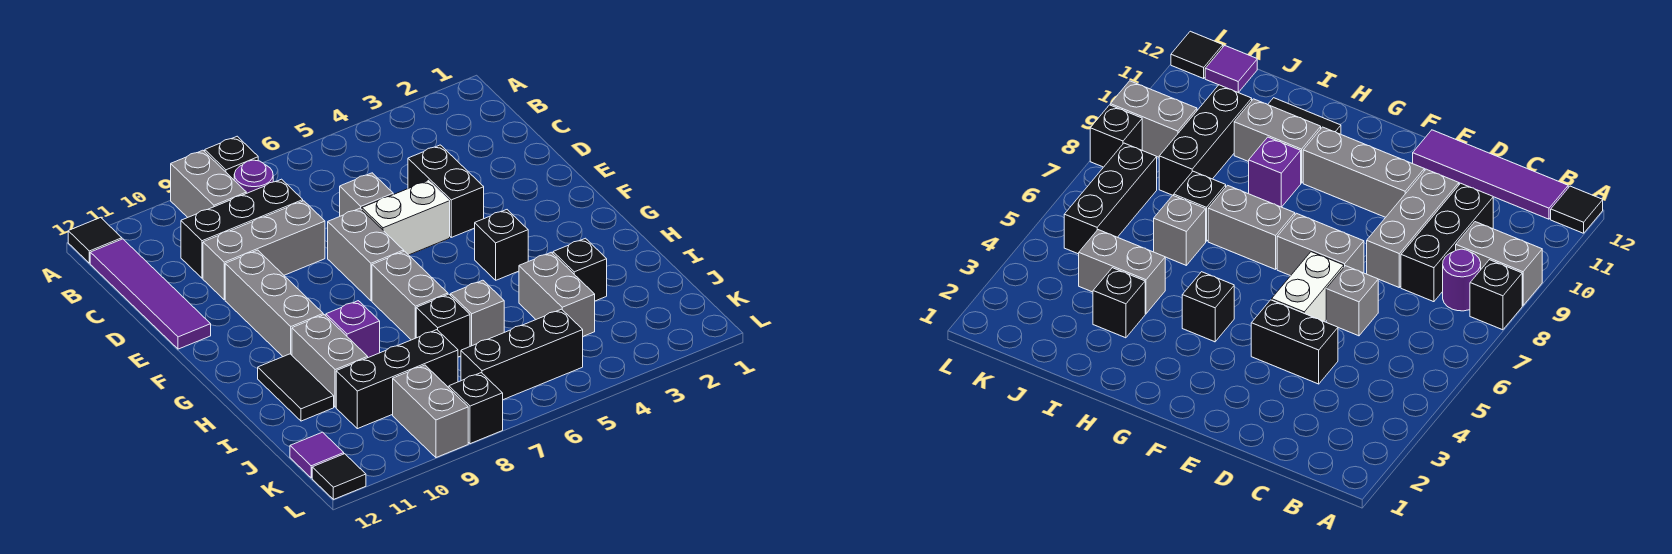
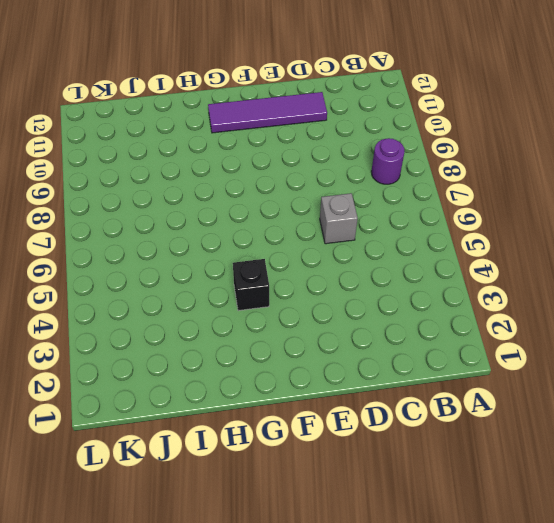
purple tile D11:G11 level 1 -> purple tile B12:E12 level 1
none -> black brick A8 level 1
none -> grey brick A9:B9 level 1
none -> black tile A12 level 1

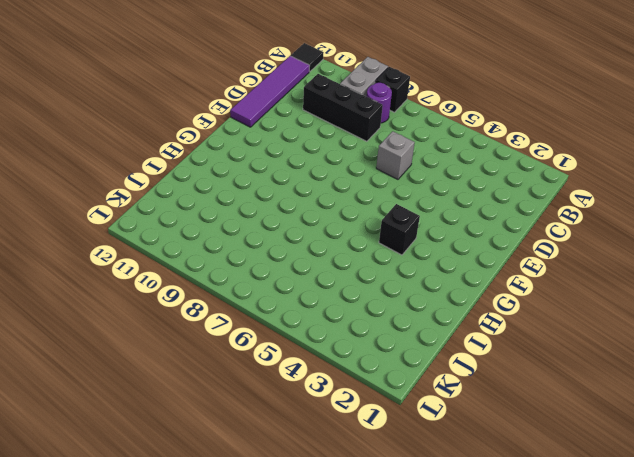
none -> black brick D4:E4 level 1
none -> grey brick D8:D10 level 1
none -> white brick E5:E6 level 1

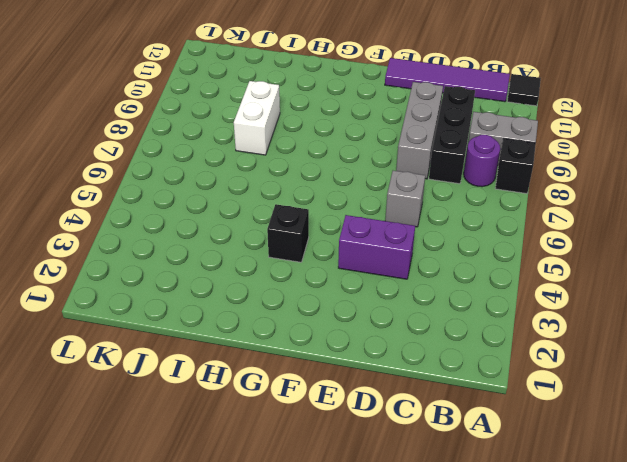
purple brick D4:E4 level 1 -> black brick D4:E4 level 1
white brick I8:I9 level 1 -> white brick E5:E6 level 1
none -> grey brick E7:F7 level 1
none -> grey brick E10:G10 level 1
none -> grey brick G7:H7 level 1

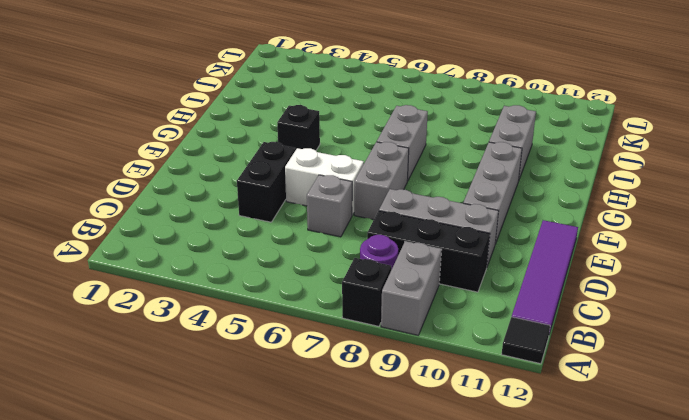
none -> purple brick H9 level 1
none -> black tile H11:I11 level 1
none -> black brick I3 level 1

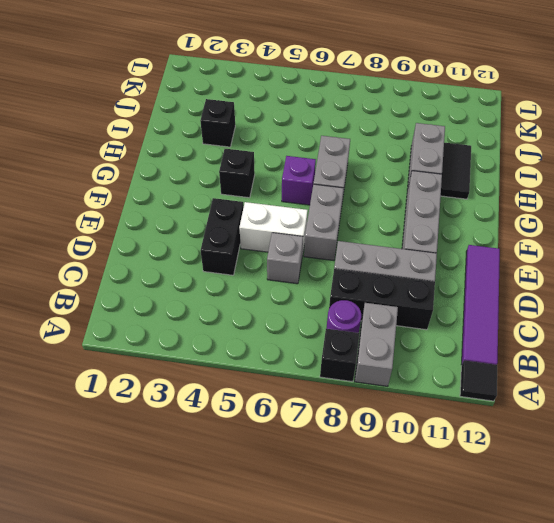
purple brick G6 level 1 -> purple brick H9 level 1
none -> grey brick I4:J4 level 1
none -> grey brick I6 level 1
none -> black brick I7 level 1

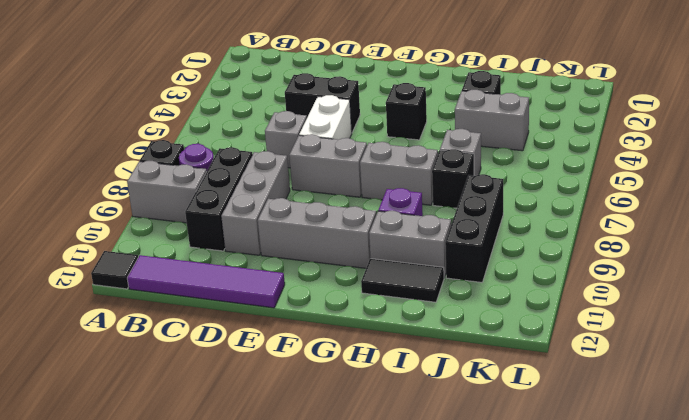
none -> black brick K5:K7 level 1
none -> grey brick K9:L9 level 1
none -> purple tile K12 level 1

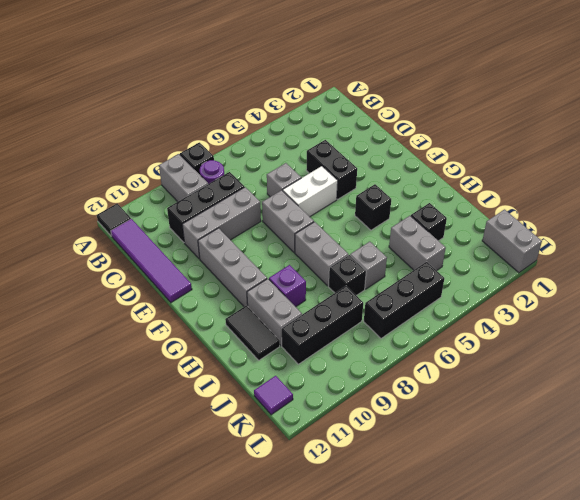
grey brick K1:L1 level 1 -> grey brick K9:L9 level 1
none -> black brick L8 level 1
none -> black tile L12 level 1

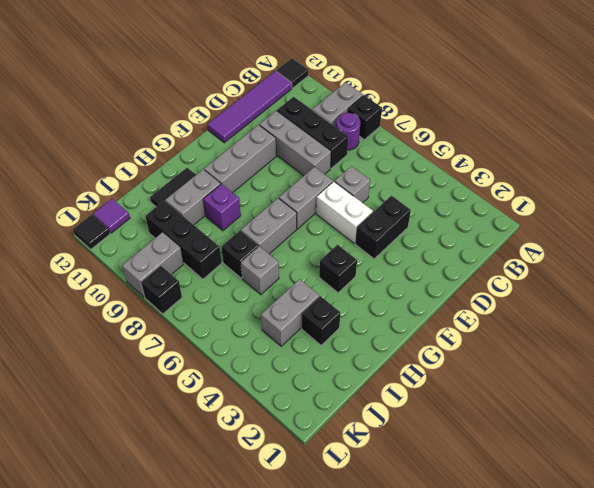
none -> black brick K5:K7 level 1

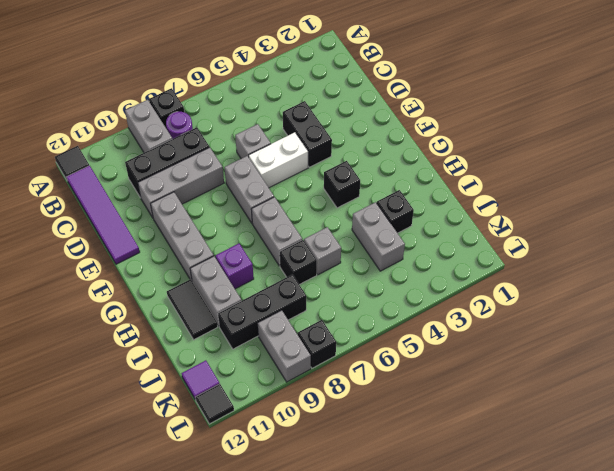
none -> black brick K5:K7 level 1

